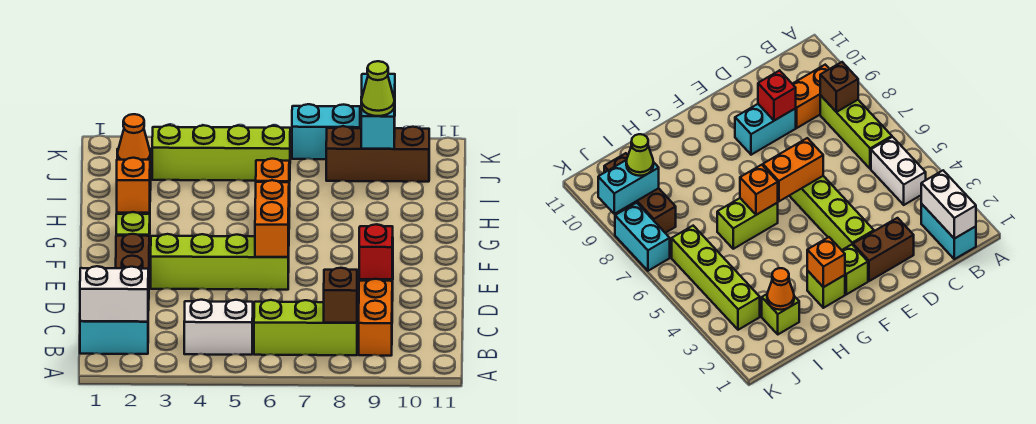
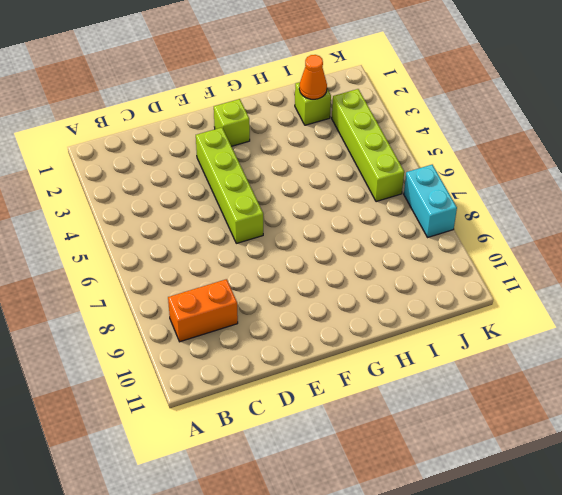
none -> cyan brick B1:B2 level 1
none -> white brick B4:B5 level 1
none -> lime brick B6:B8 level 1

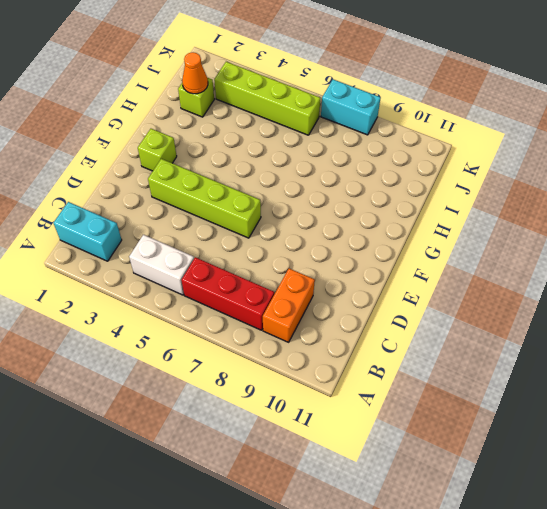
red brick B6:B8 level 1 -> lime brick B6:B8 level 1
none -> brown brick D2:E2 level 1
none -> cyan brick D9:E9 level 1
none -> lime brick G2 level 1

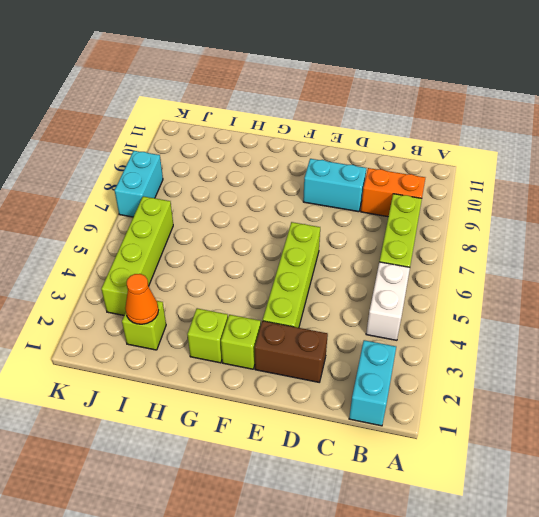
none -> lime brick G6:H6 level 1
none -> brown brick J8:J10 level 1
none -> white brick B1:B2 level 2

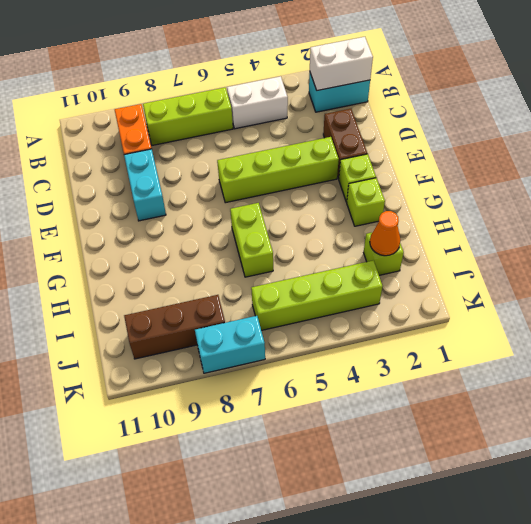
none -> brown brick B8 level 2
none -> red brick D9 level 2
none -> orange brick E6:F6 level 2

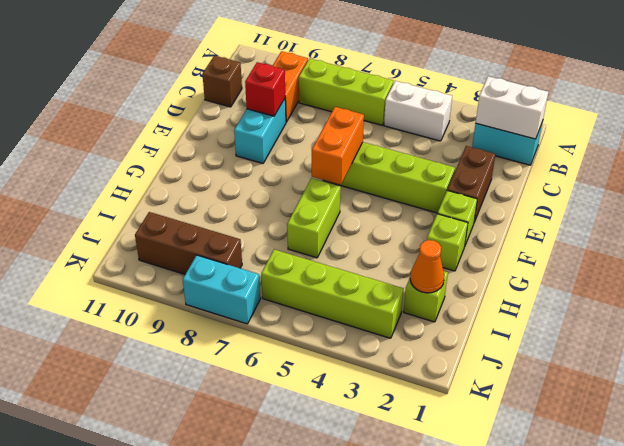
brown brick C11 level 1 -> brown brick B8 level 2
none -> orange brick G2 level 2
none -> orange brick G6 level 2
none -> cyan brick J9:K9 level 2

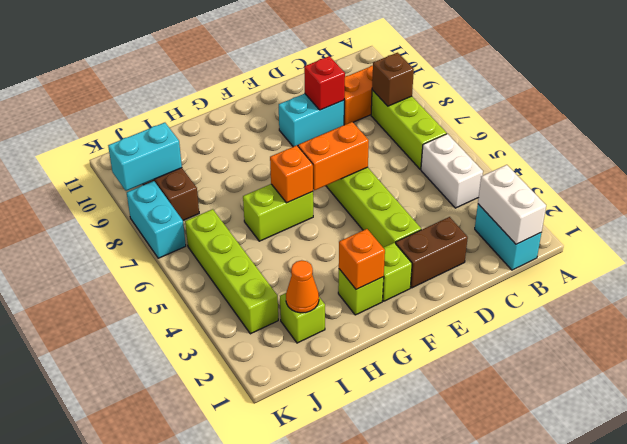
none -> lime cone J9 level 3

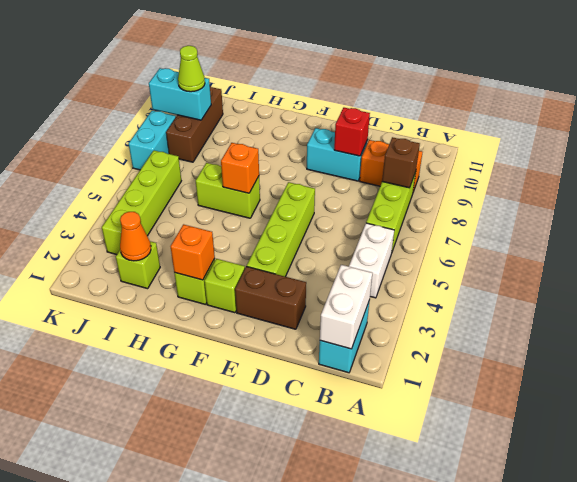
none -> orange brick E6:F6 level 2

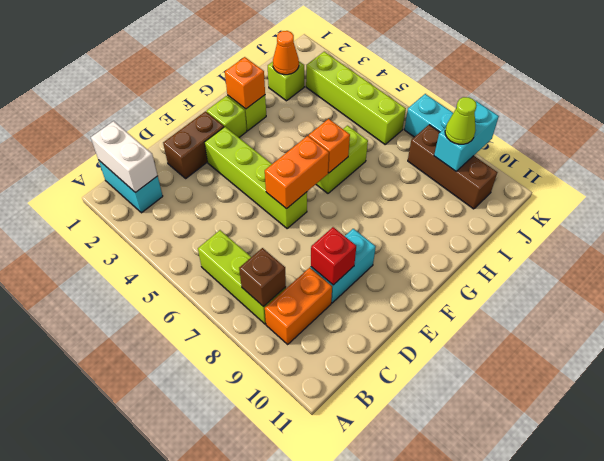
none -> white brick B4:B5 level 1

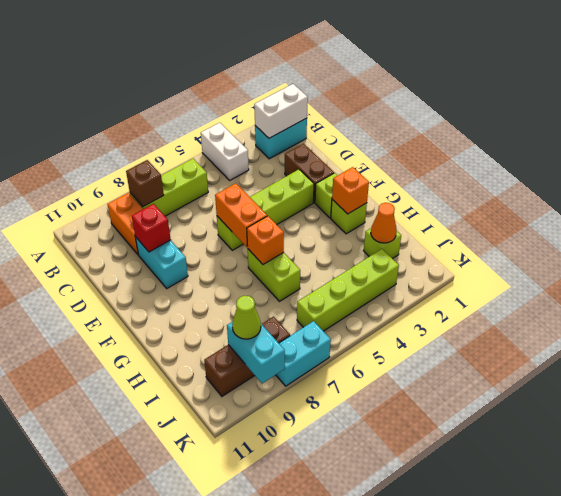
white brick A4:B4 level 1 -> white brick B4:B5 level 1

